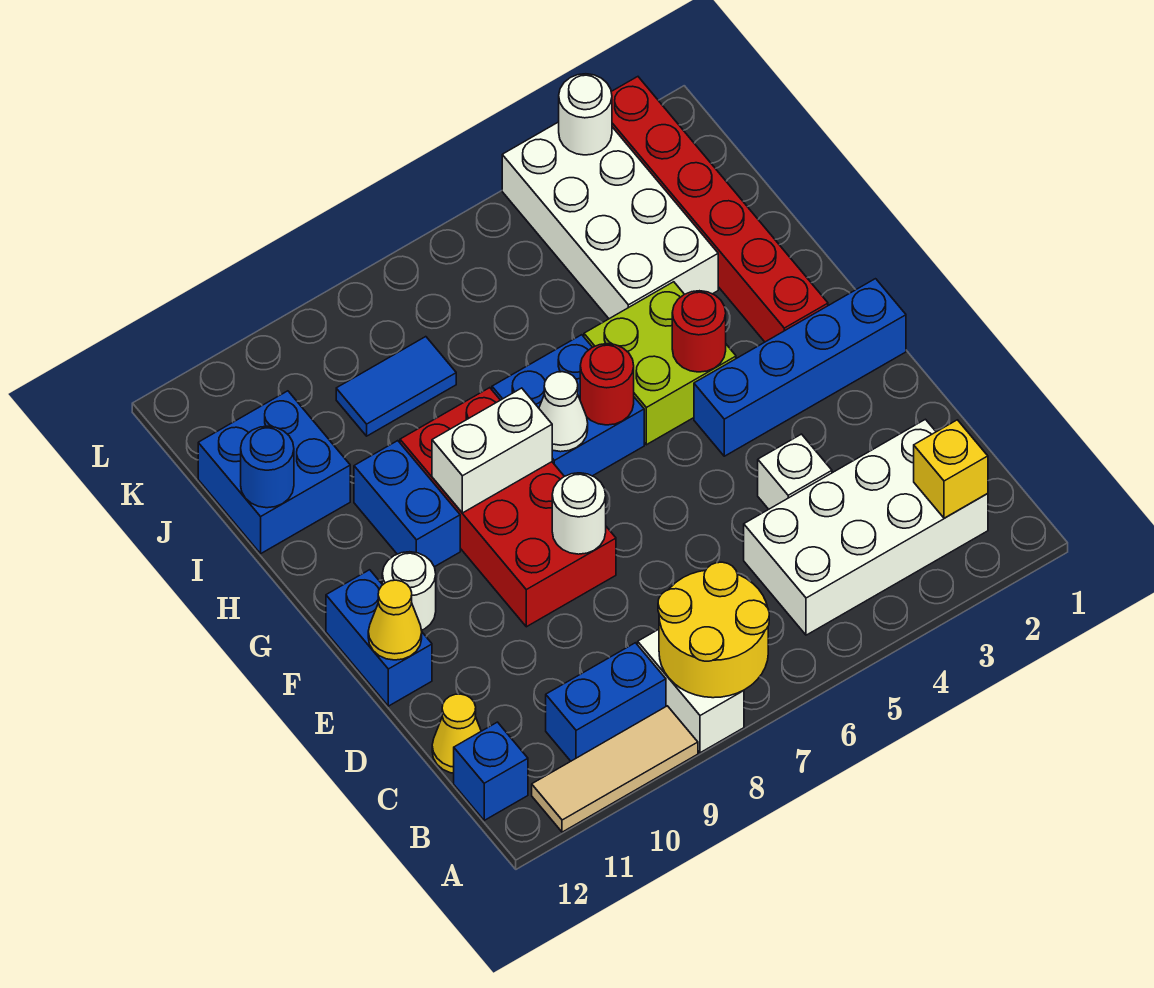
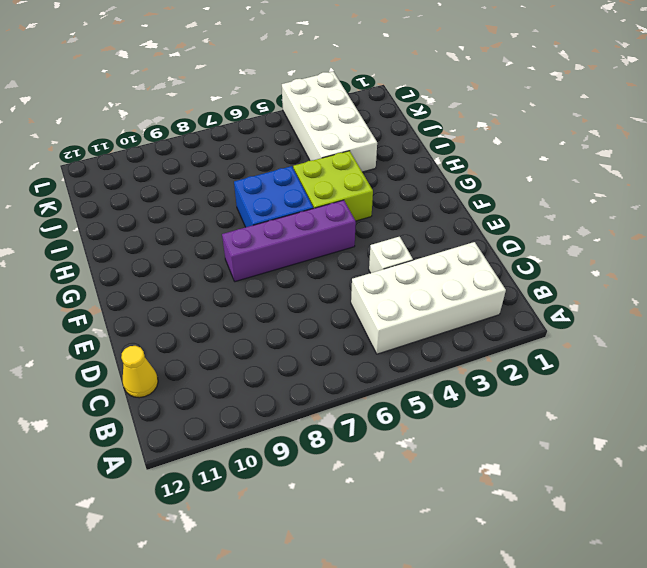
purple brick F5:F8 level 1 -> red brick E8:H9 level 1
none -> white brick A8:B8 level 1
none -> tan tile A9:A11 level 1
none -> blue brick B9:B10 level 1

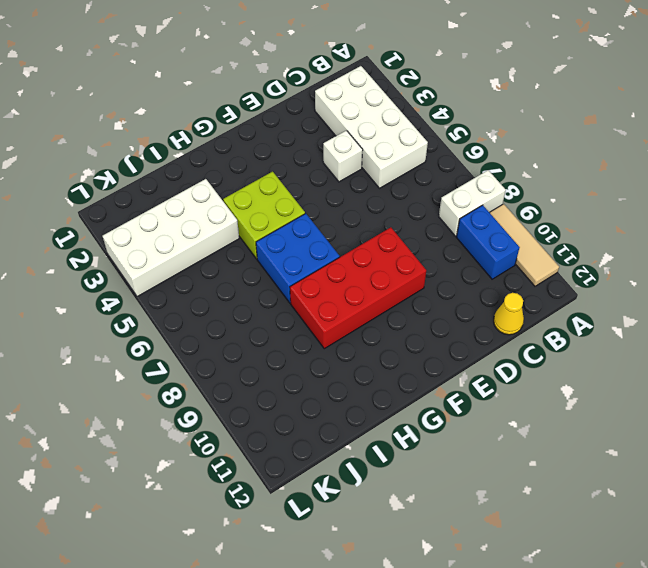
none -> blue brick B12 level 1
none -> blue brick E12:F12 level 1
none -> blue brick F1:F4 level 1

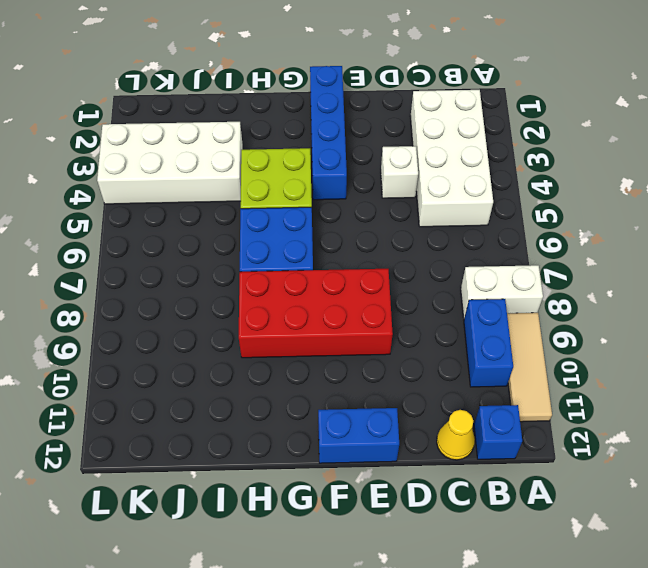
none -> white round brick F11 level 1
none -> red brick G2:L2 level 1
none -> blue brick G10:H10 level 1

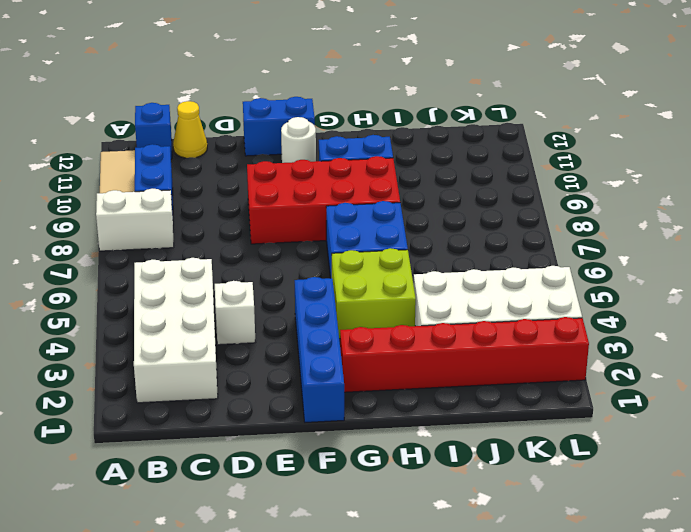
none -> blue brick I11:J12 level 1
none -> blue tile J8:J9 level 1
none -> yellow round brick A7:B8 level 2

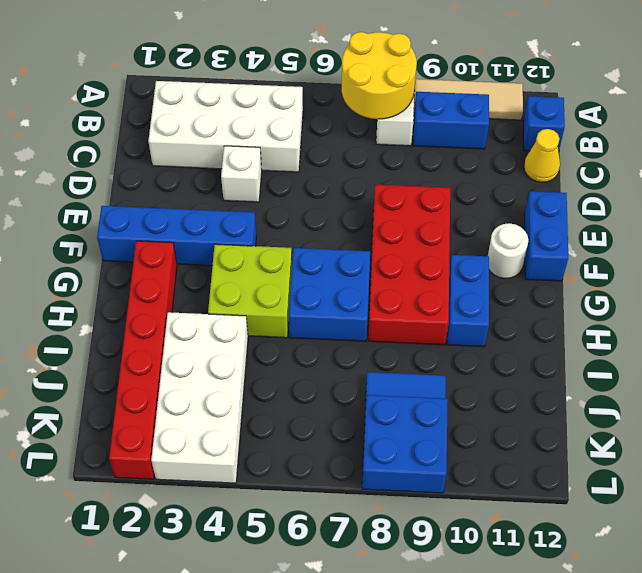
blue brick K8:L9 level 1 -> blue brick I11:J12 level 1
none -> yellow brick B2 level 2
none -> white round brick E8 level 2
none -> yellow cone E12 level 2

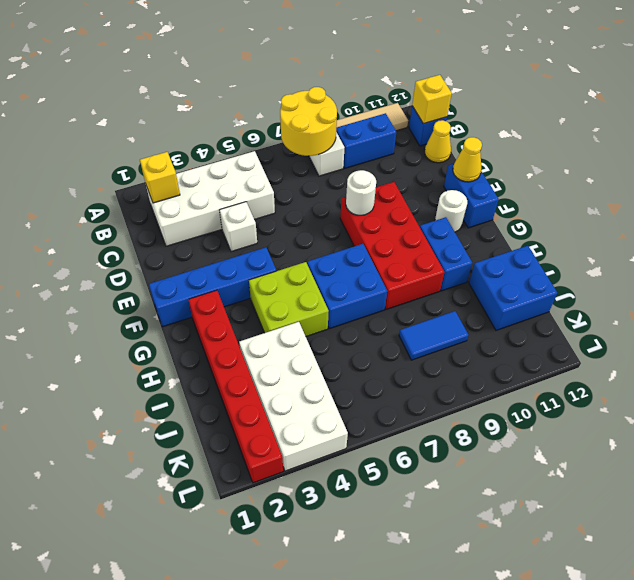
yellow brick B12 level 2 -> none
none -> red round brick G4 level 2
none -> red round brick G6 level 2
none -> white cone G7 level 2

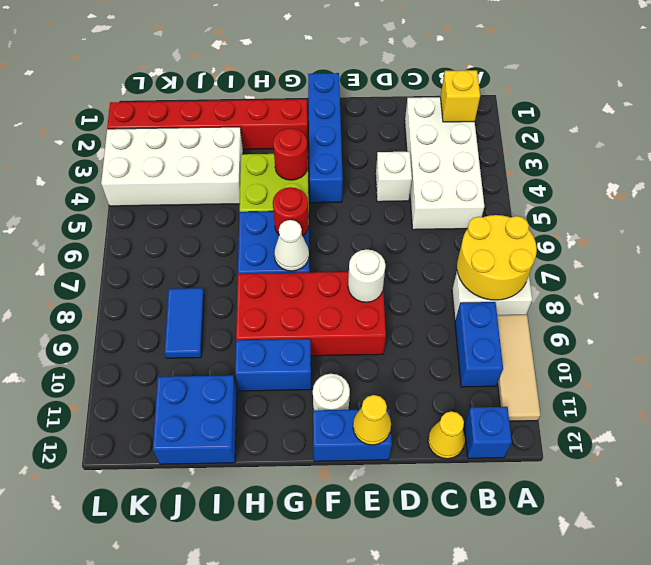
none -> white brick G8:G9 level 2
none -> blue round brick I12 level 2
none -> white round brick L3 level 2

